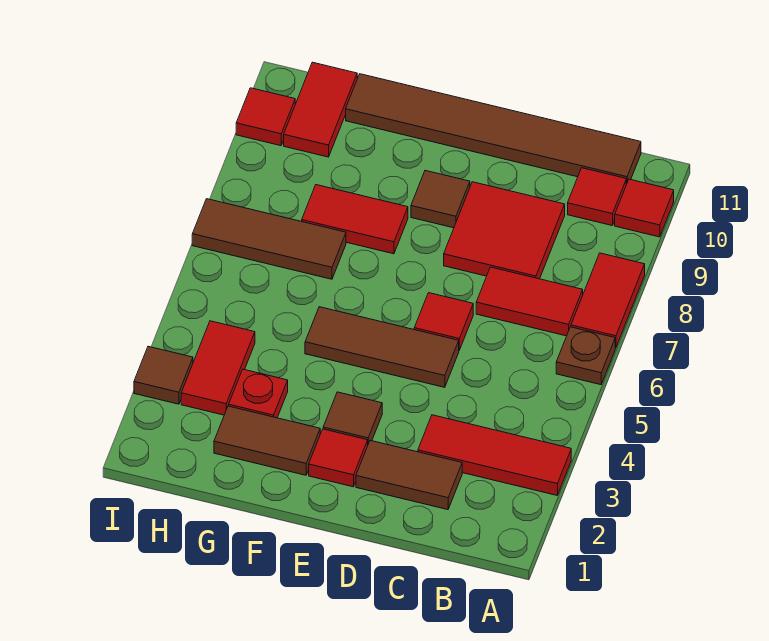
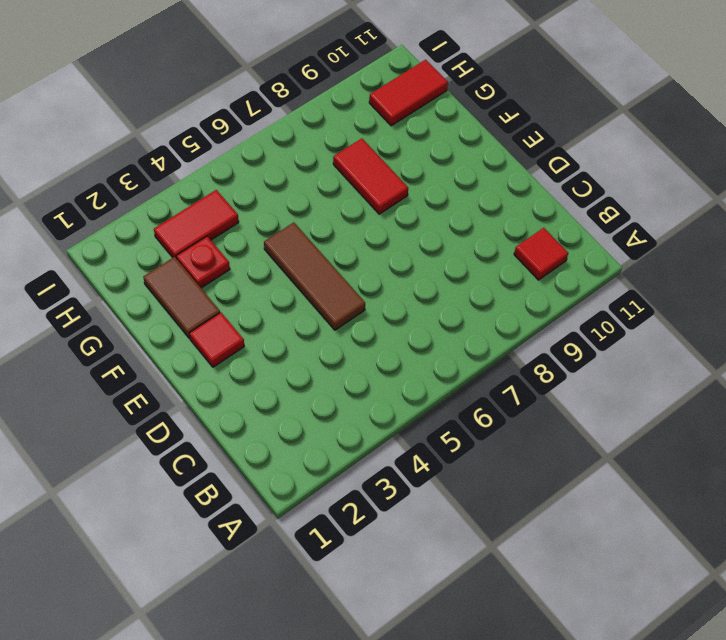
none -> red tile A3:C3 level 1
none -> brown plate A6 level 1
none -> red tile A7:A8 level 1

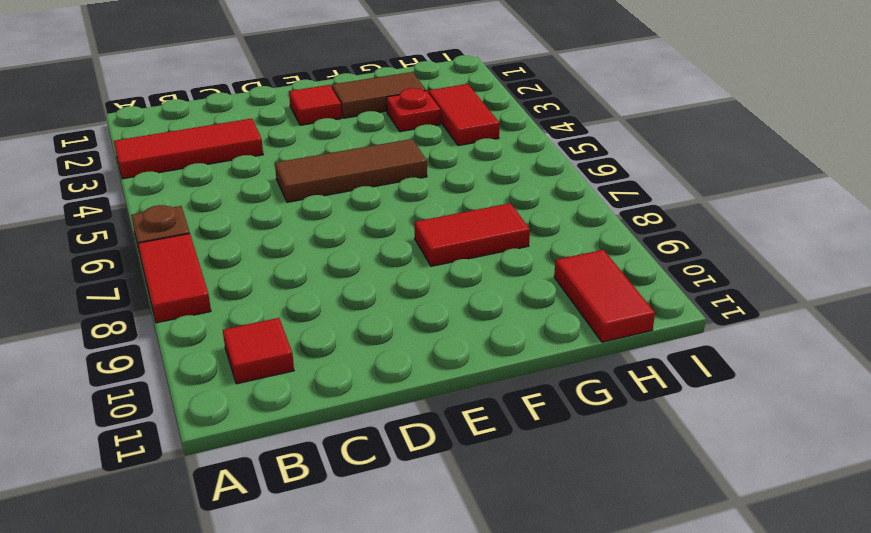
none -> red tile A10 level 1
none -> red tile B7:C7 level 1
none -> brown tile B11:G11 level 1

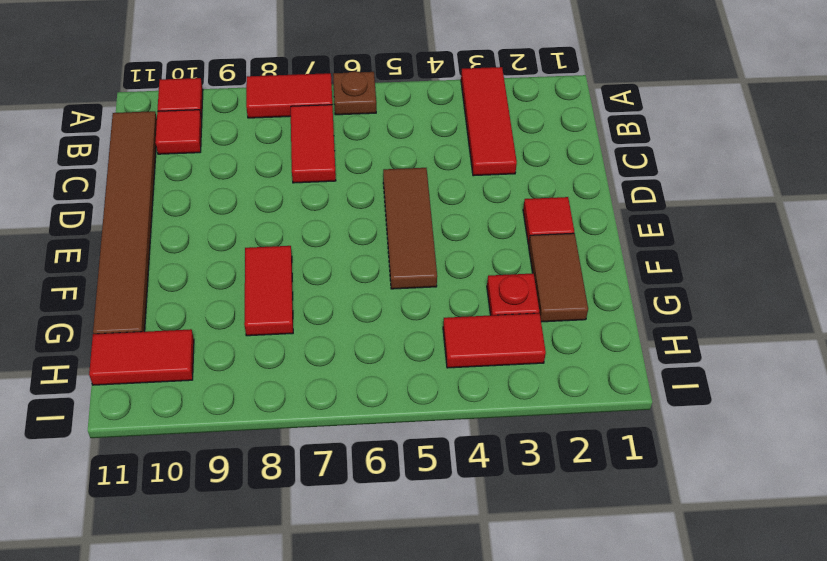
none -> brown tile C2:D2 level 1
none -> red tile C8:D9 level 1
none -> red tile D6 level 1

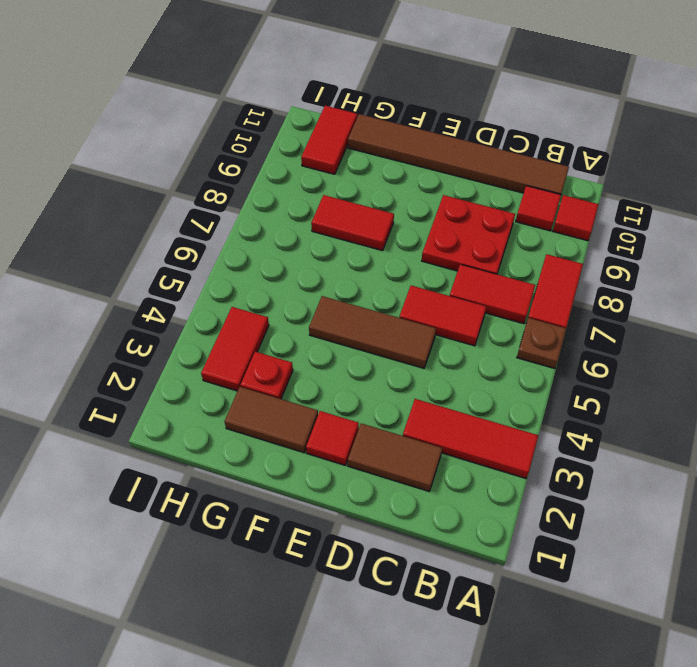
red tile C6:D6 level 1 -> red tile D6 level 1
red plate C8:D9 level 1 -> red tile C8:D9 level 1
none -> brown tile E3 level 1
none -> brown tile E9 level 1
none -> brown tile G7:I7 level 1

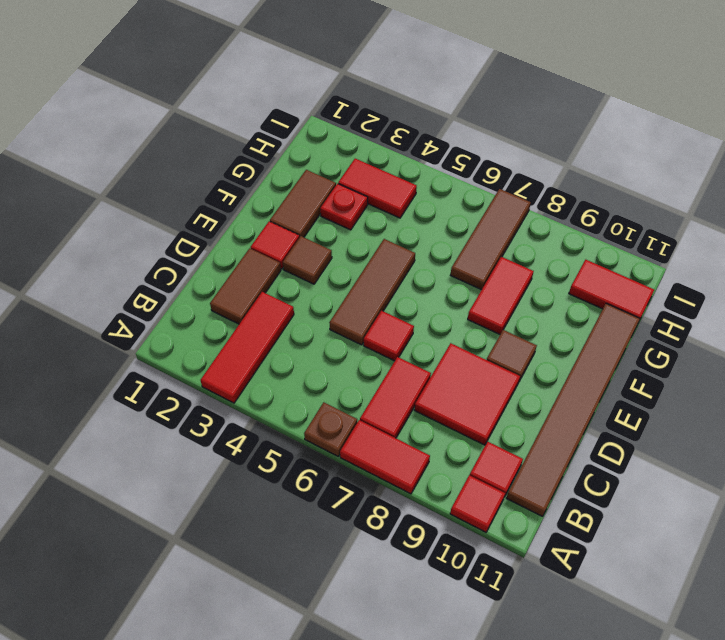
none -> brown tile I3 level 1
none -> red tile I10 level 1

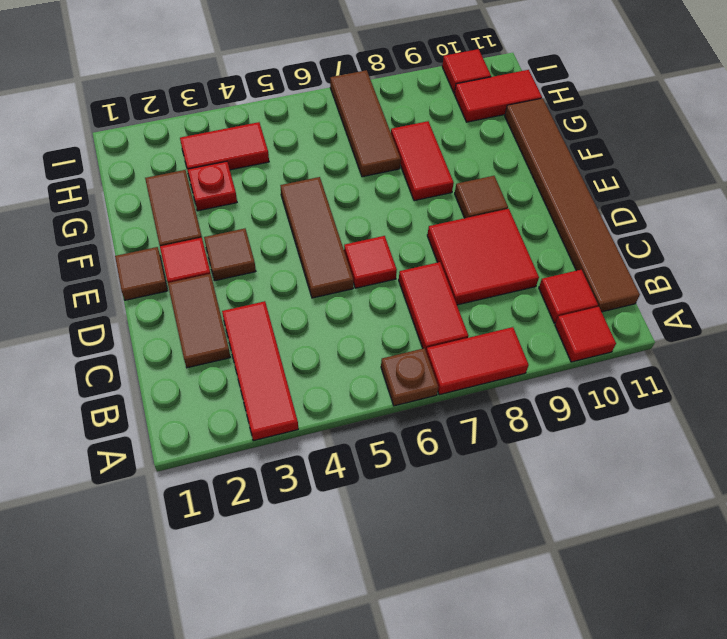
brown tile E1 level 1 -> brown tile I3 level 1

